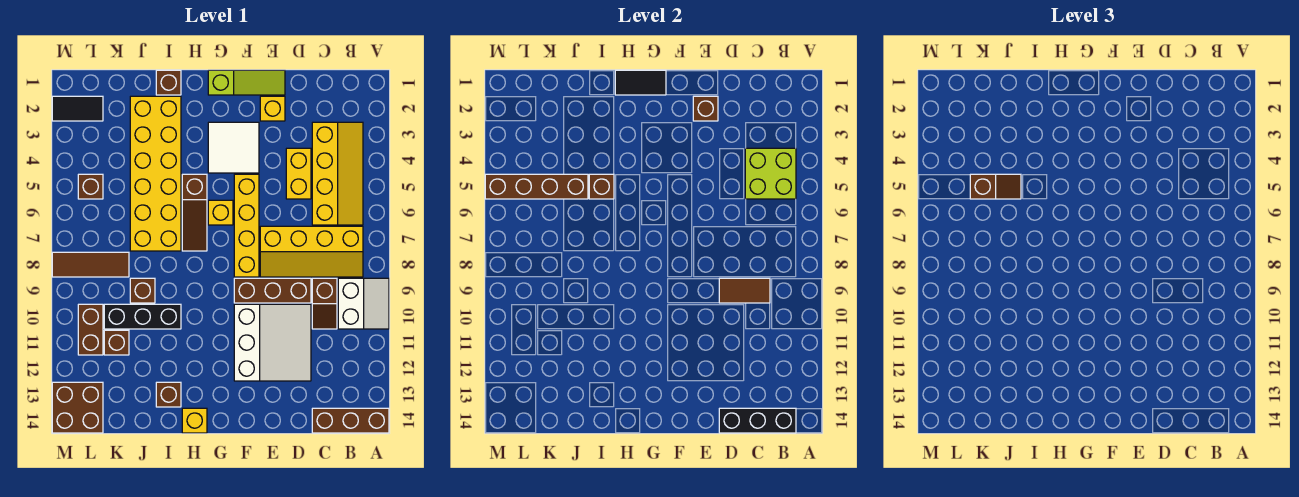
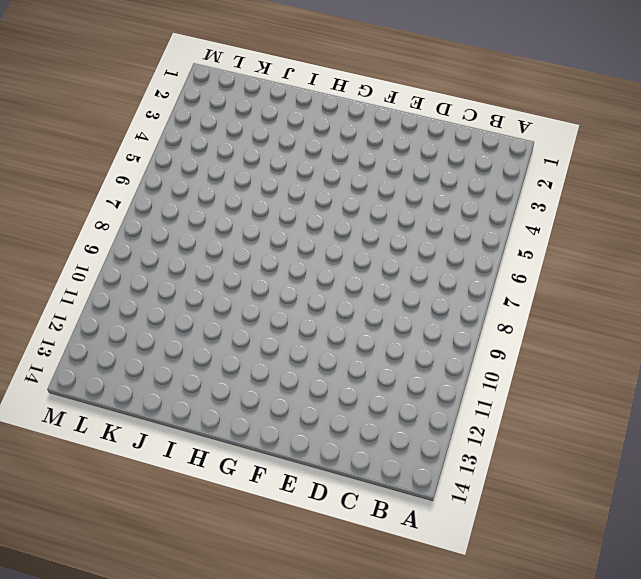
none -> white slope A9:B10 level 1 top B
none -> brown brick A14:C14 level 1
none -> yellow slope B3:C6 level 1 top C
none -> yellow slope B7:E8 level 1 top 7

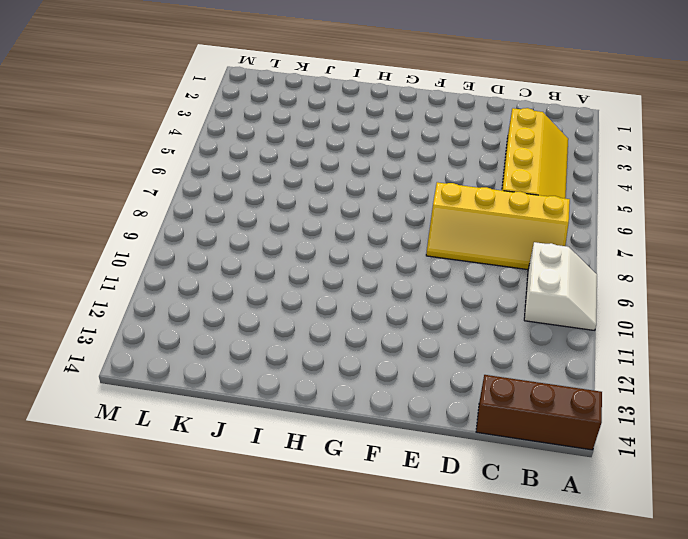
none -> brown slope C9:C10 level 1 top 9
none -> yellow brick D4:D5 level 1
none -> brown brick D9:F9 level 1
none -> white slope D10:F12 level 1 top F

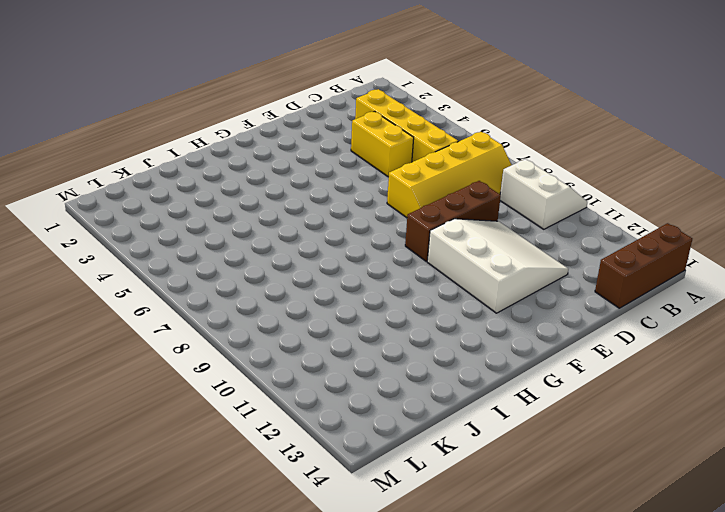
none -> brown slope C9:C10 level 1 top 9
none -> lime slope E1:G1 level 1 top G
none -> yellow brick E2 level 1
none -> white tile F3:G4 level 1

